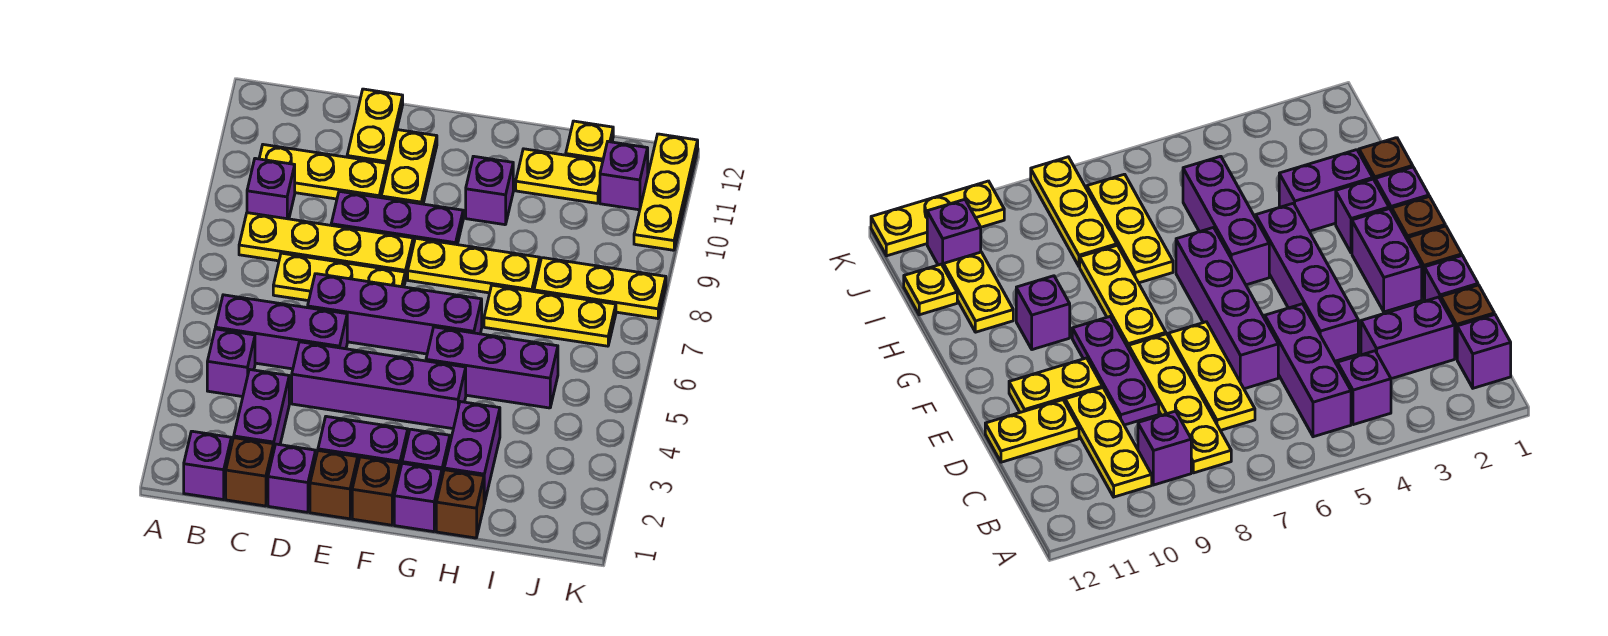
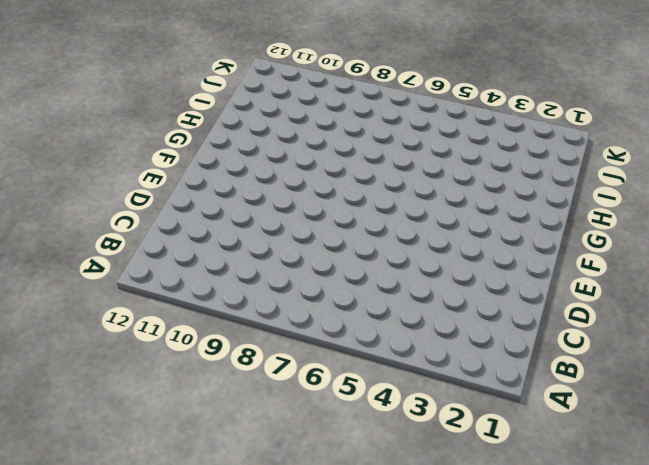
none -> purple brick B1 level 1
none -> purple brick B4 level 1
none -> purple brick B5:D5 level 1
none -> yellow plate B8:E8 level 1

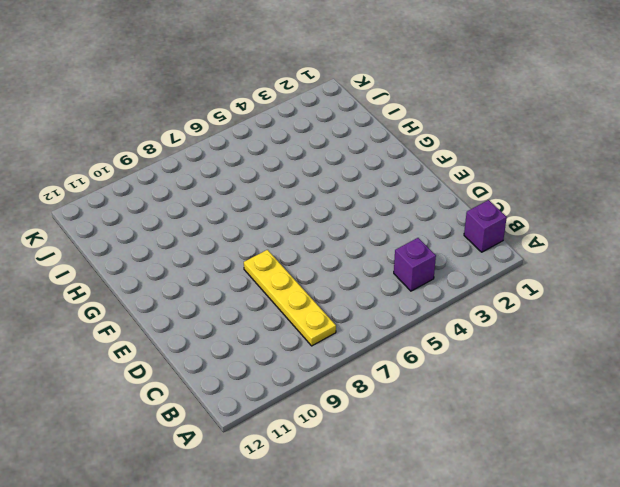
none -> purple brick B5:D5 level 1
none -> purple brick B9 level 1
none -> yellow plate B10:D10 level 1
none -> brown brick C1 level 1

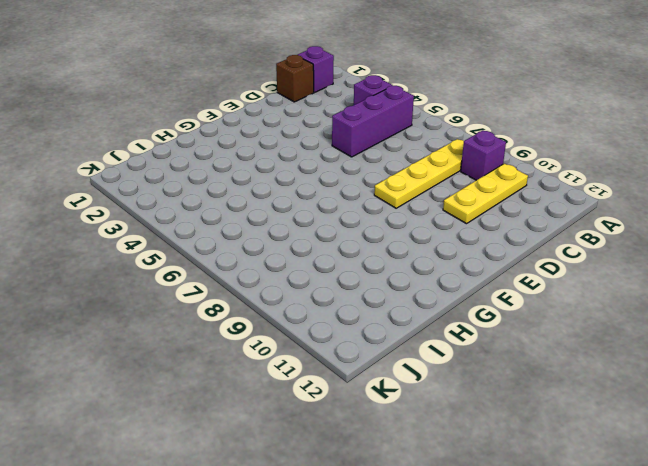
none -> purple brick C2:C3 level 1
none -> yellow plate C7:E7 level 1
none -> purple brick D1 level 1
none -> purple brick D4:G4 level 1

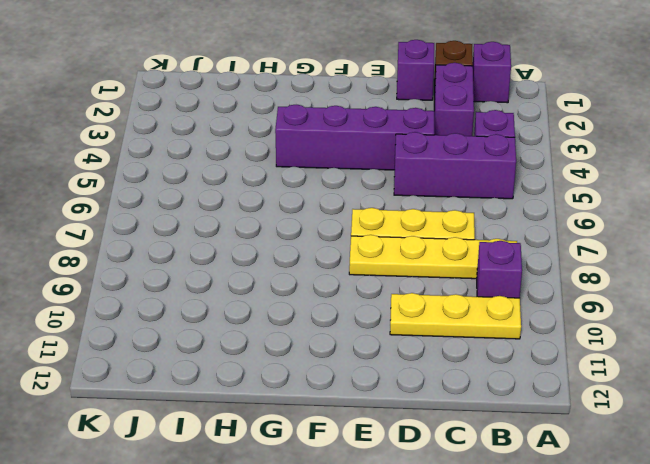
none -> purple brick D6:G6 level 1
none -> purple plate D9:F9 level 1
none -> yellow plate D11:D12 level 1
none -> brown brick E1 level 1

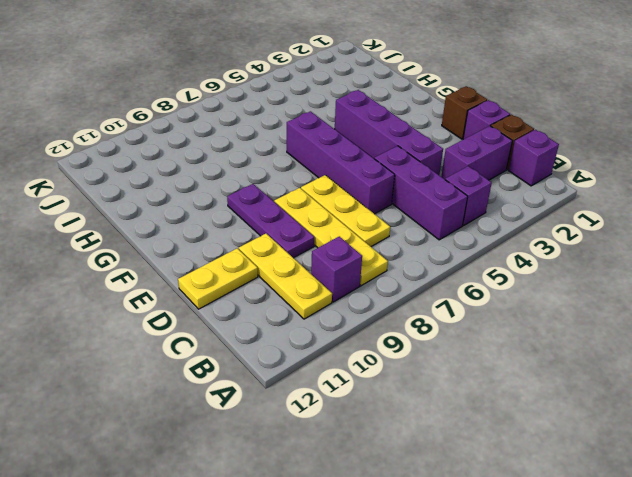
none -> purple brick E2:F2 level 1
none -> yellow plate E10:E11 level 1
none -> brown brick F1 level 1
none -> yellow plate F8:H8 level 1

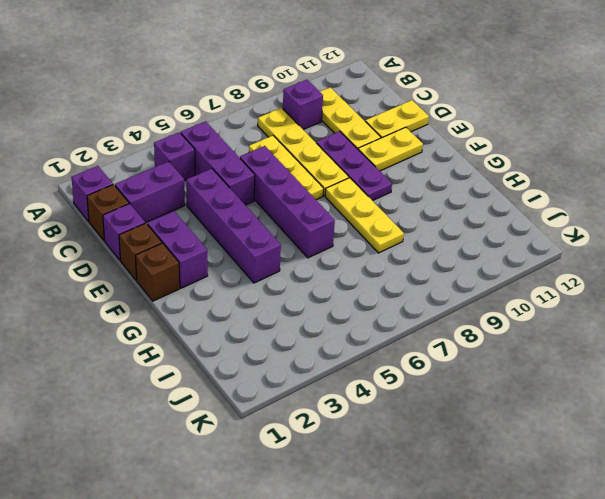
none -> purple brick G1 level 1
none -> purple brick G2 level 1
none -> purple brick G5:I5 level 1
none -> purple brick G10 level 1

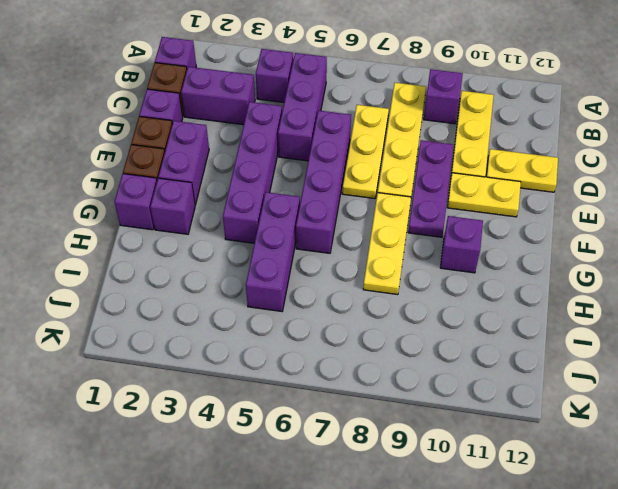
none -> brown brick H1 level 1
none -> purple brick H2:H3 level 1
none -> yellow plate H7:J7 level 1
none -> yellow plate H11:I11 level 1

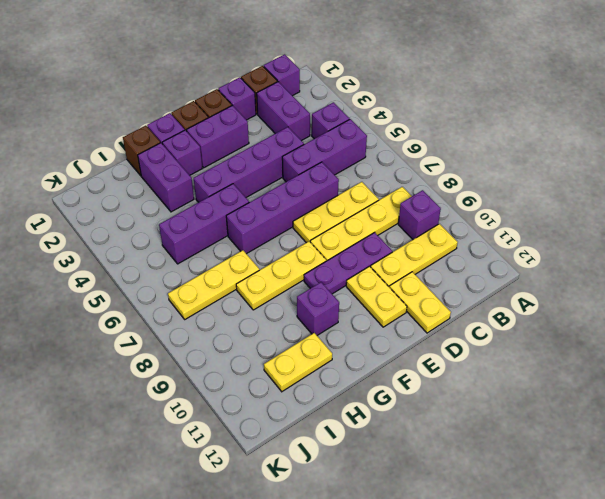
none -> yellow plate I8:K8 level 1
none -> yellow plate I12 level 1
none -> purple brick J11 level 1
none -> yellow plate K10:K12 level 1

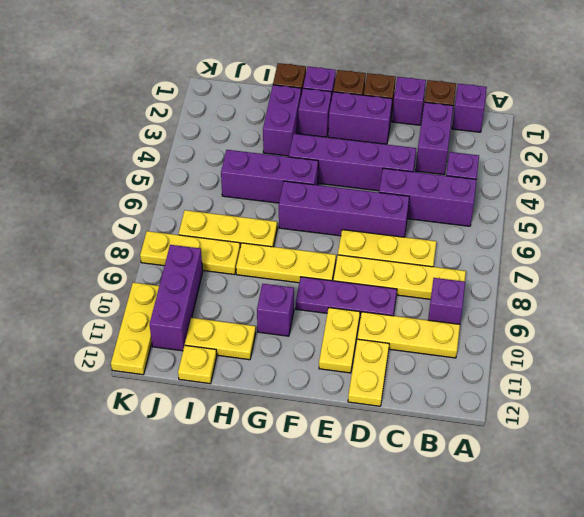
purple brick J9:J11 level 1 -> purple brick J11 level 1

